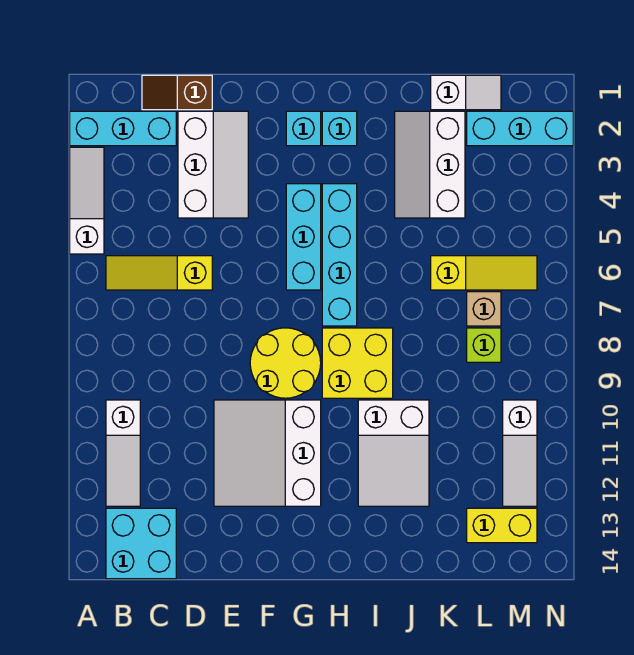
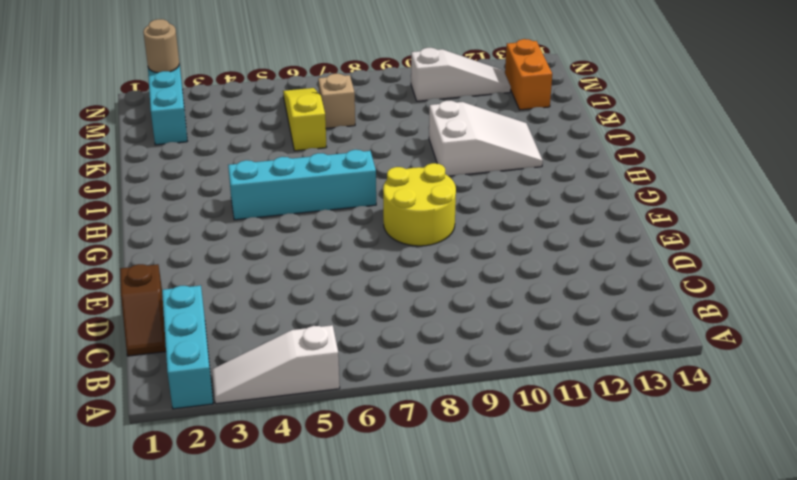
orange brick L13:M13 level 1 -> yellow brick L13:M13 level 1
tan round brick N2 level 2 -> none
none -> yellow slope B6:D6 level 1 top D
none -> white slope B10:B12 level 1 top 10
none -> cyan brick B13:C14 level 1

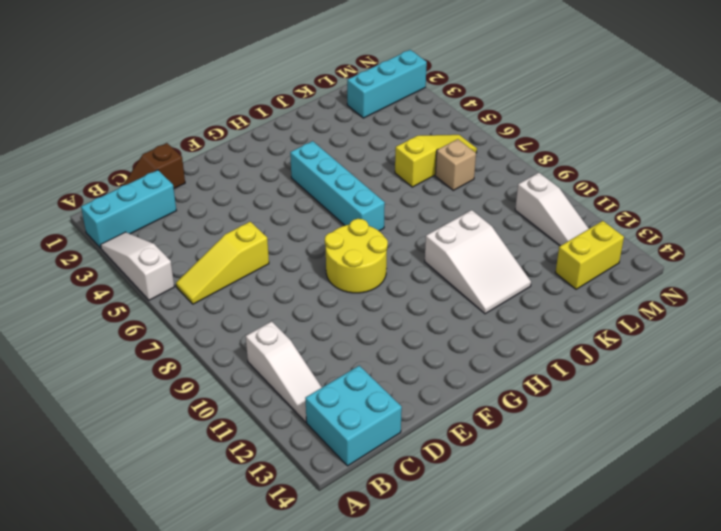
none -> white slope D2:E4 level 1 top D
none -> white slope E10:G12 level 1 top G
none -> cyan brick G2 level 1

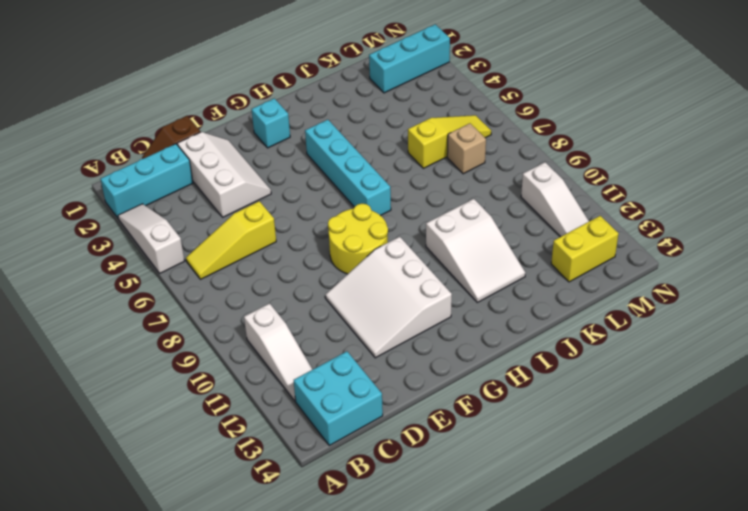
none -> cyan brick G4:G6 level 1
none -> cyan brick H2 level 1
none -> yellow brick H8:I9 level 1

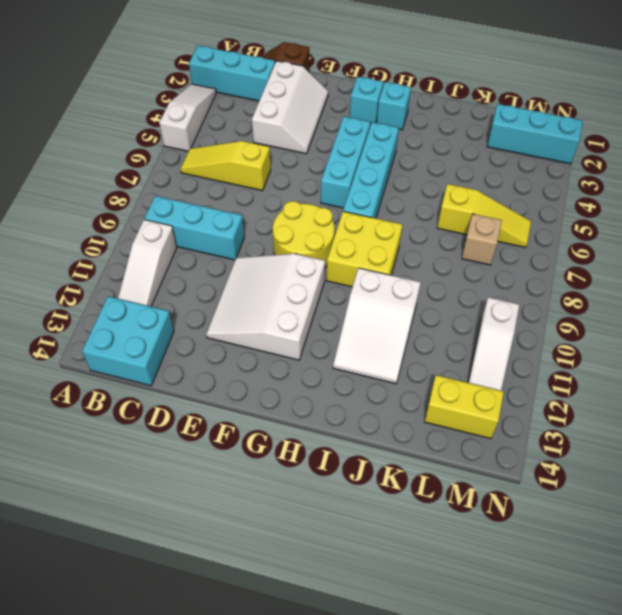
cyan brick B9:D9 level 1 -> none
none -> white slope J2:K4 level 1 top K
none -> white slope K1:L1 level 1 top K
none -> lime brick L8 level 1

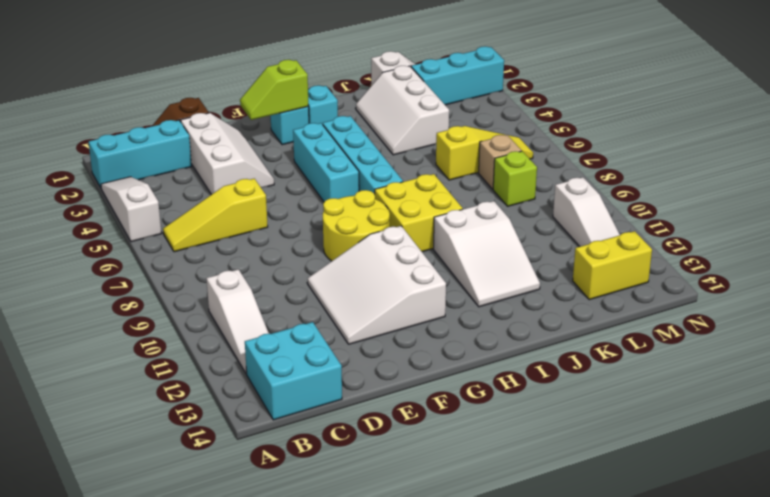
lime slope F2:G2 level 2 top G -> none

